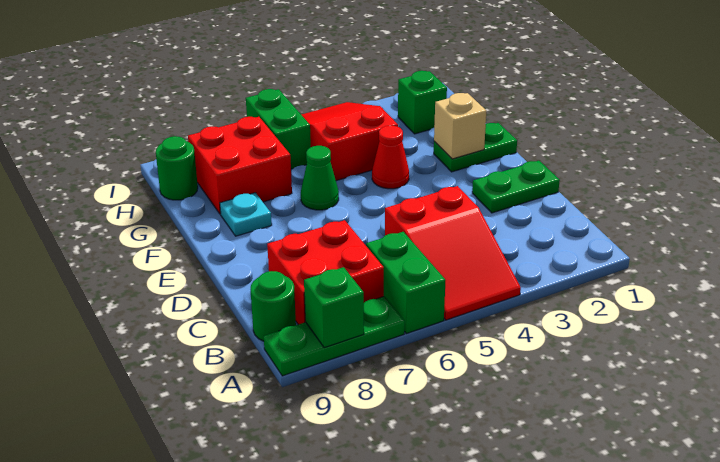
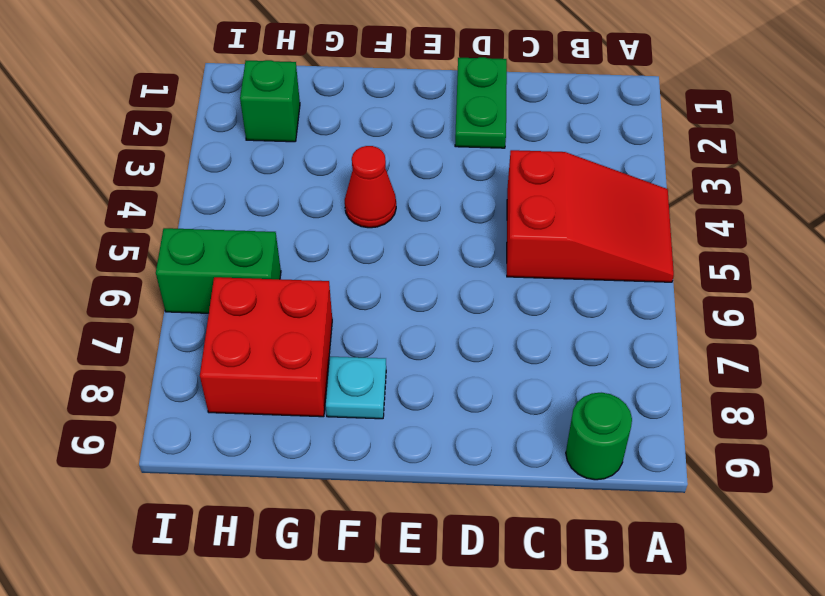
none -> green brick A6:B6 level 1
none -> green plate A7:A9 level 1
none -> red brick B7:C8 level 1

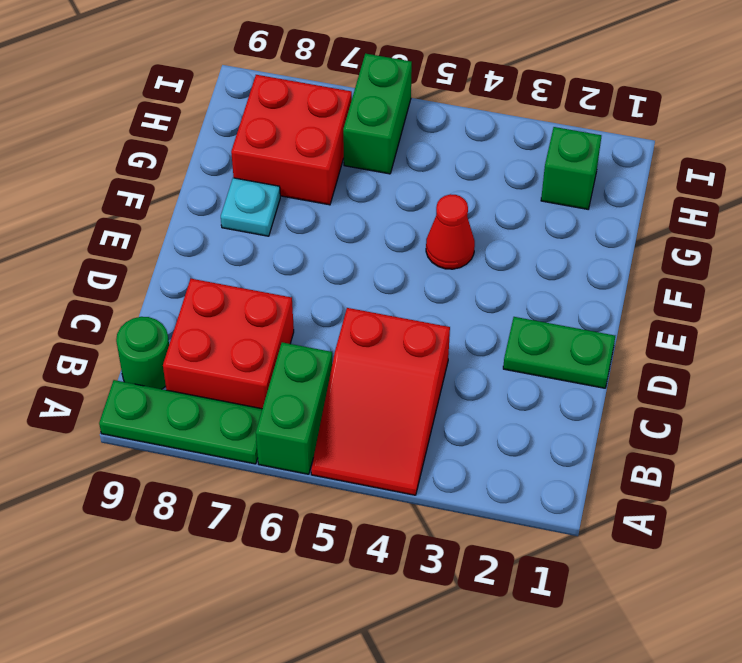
none -> green plate F1:F2 level 1
none -> green cone F6 level 1
none -> red slope G4:I5 level 1 top G

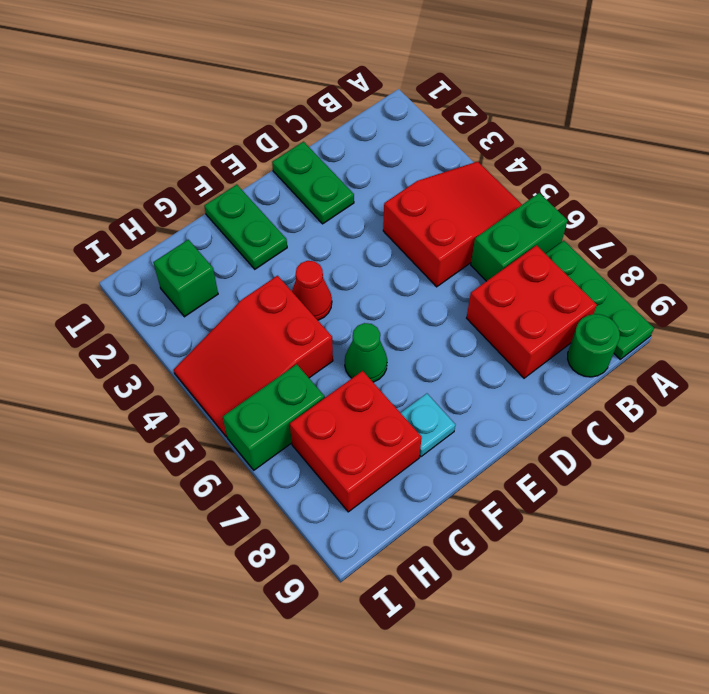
none -> green round brick H9 level 1
none -> green brick A8 level 2
none -> tan brick F2 level 2

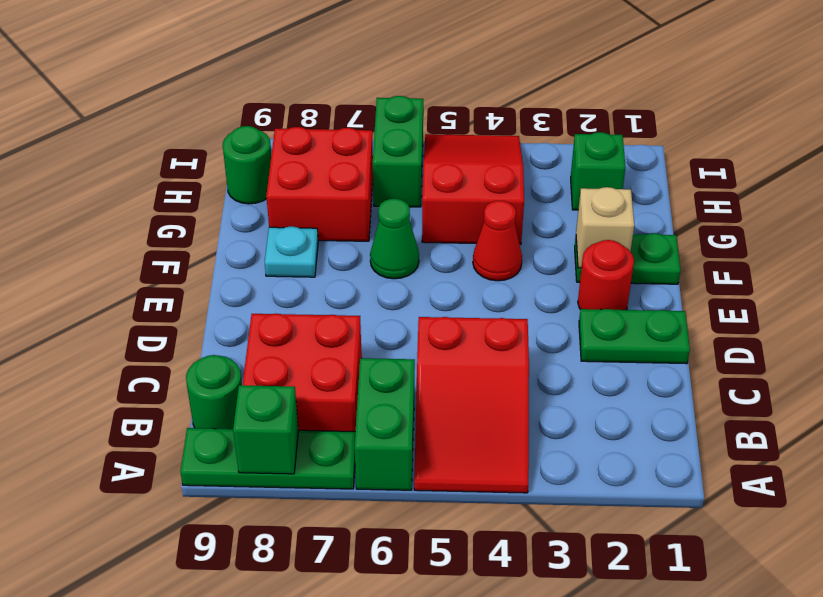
red round brick E2 level 1 -> none

